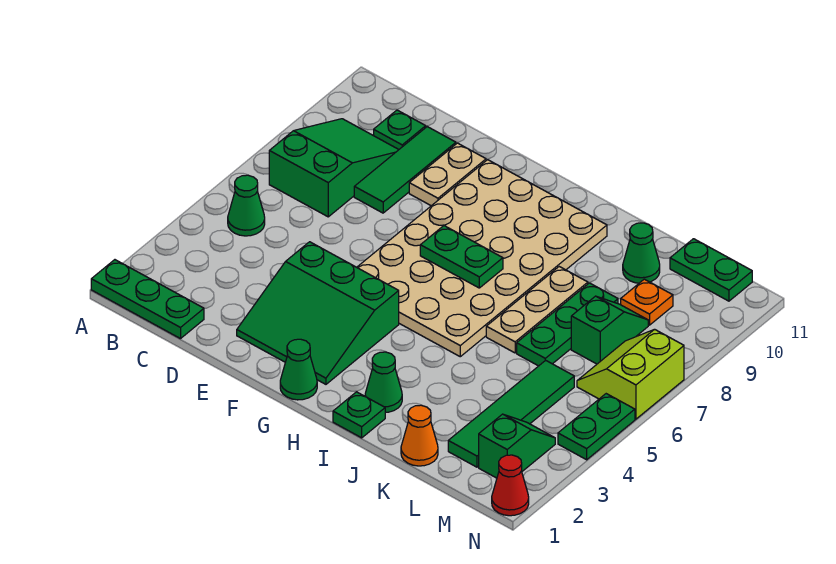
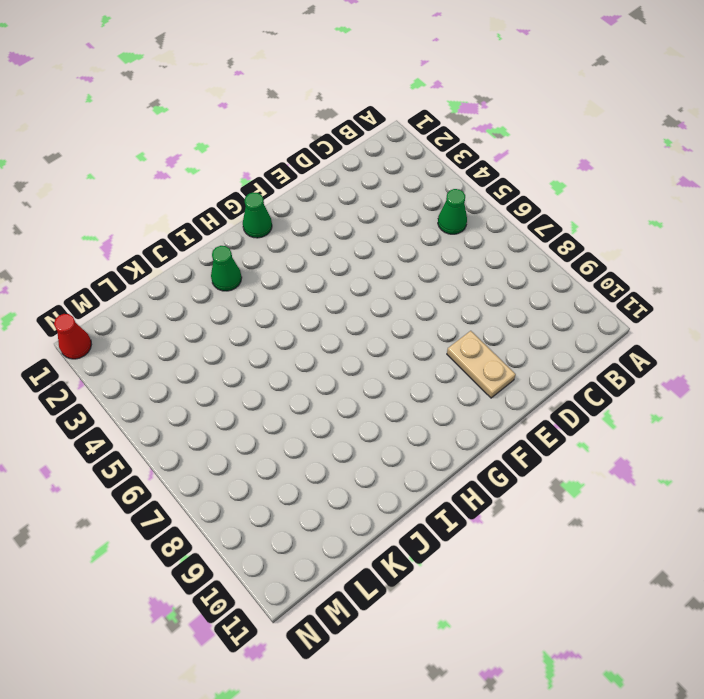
none -> green plate A1:C1 level 1
none -> green slope B7:C9 level 1 top 7
none -> green plate C10 level 1

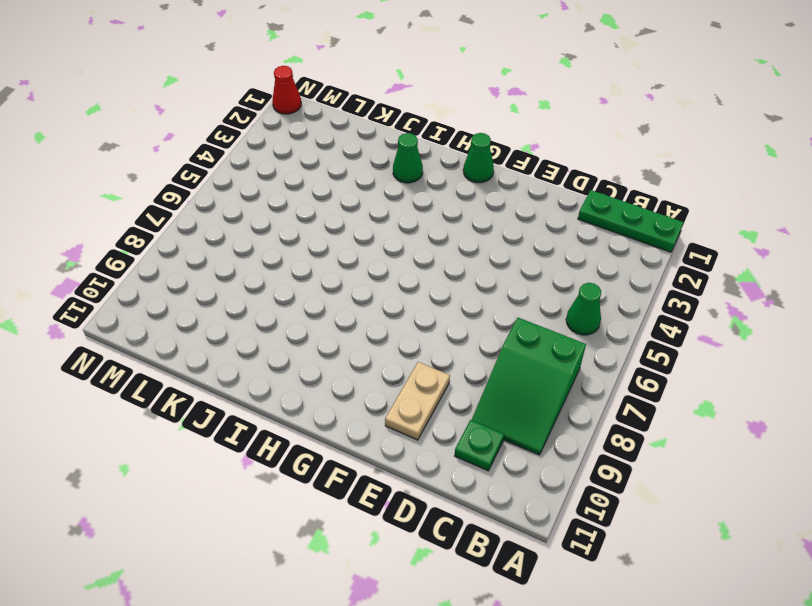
none -> green tile D8:D10 level 1
none -> green slope E2:G4 level 1 top 4
none -> tan plate F5:I10 level 1

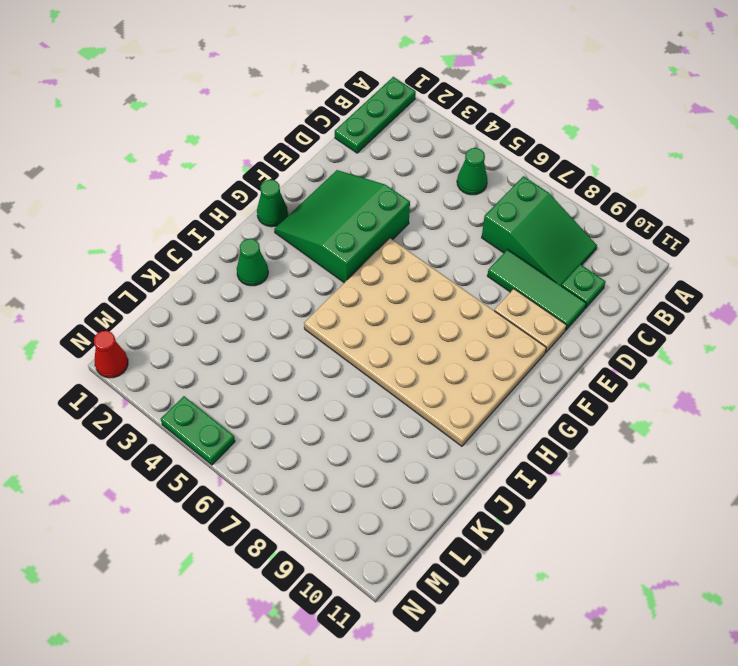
none -> green plate I1 level 1
none -> tan plate J6:J8 level 1
none -> orange cone K1 level 1

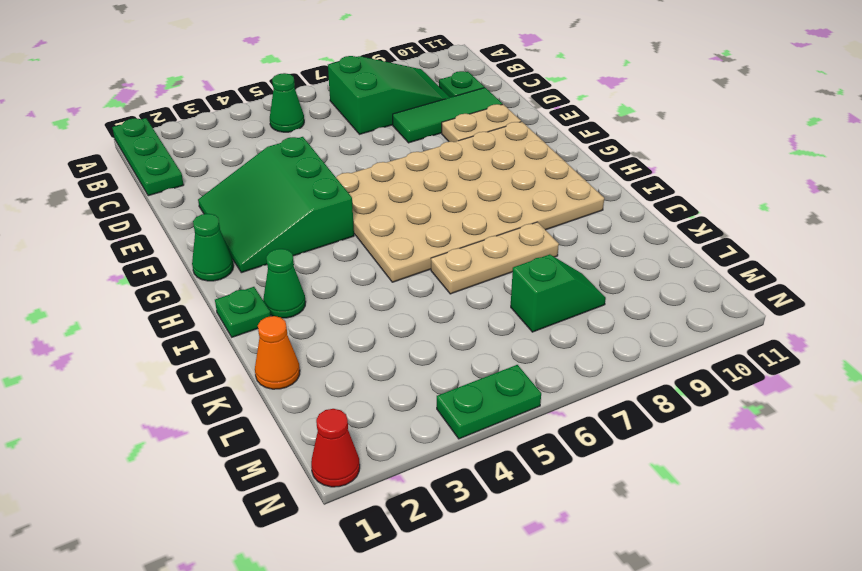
none -> green plate K6:K8 level 1
none -> green cone K10 level 1
none -> green tile L2:L5 level 1

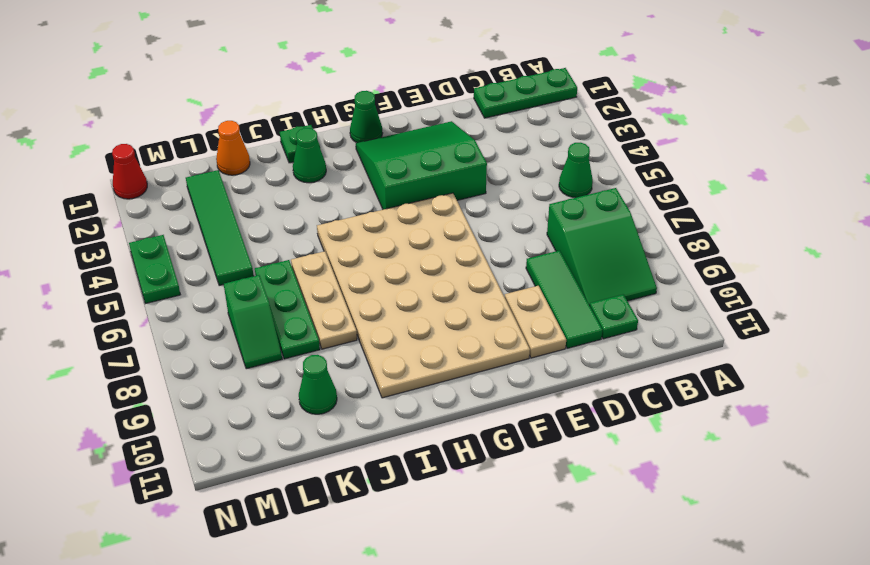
none -> orange plate L9 level 1
none -> green plate L11:M11 level 1
none -> green slope M2:M3 level 1 top 2

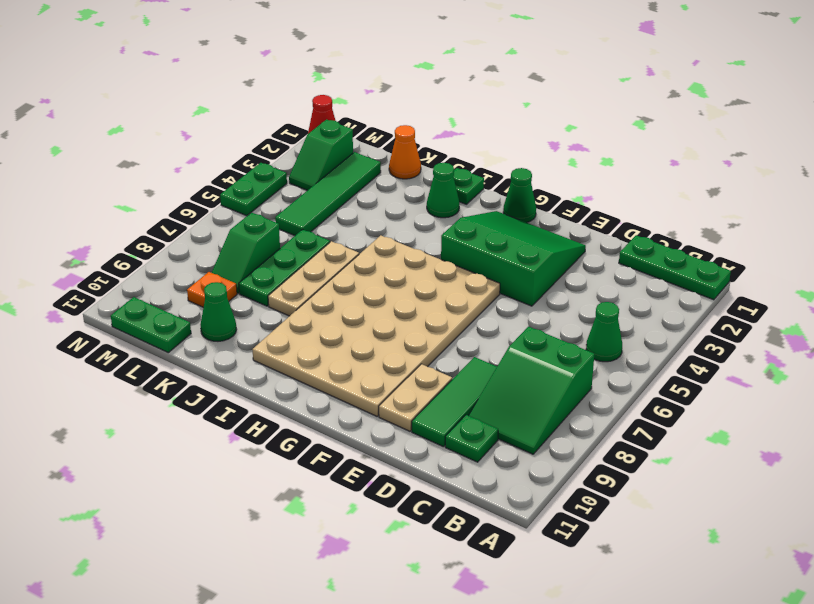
none -> lime slope M6:N7 level 1 top N
none -> green plate G7:H7 level 2

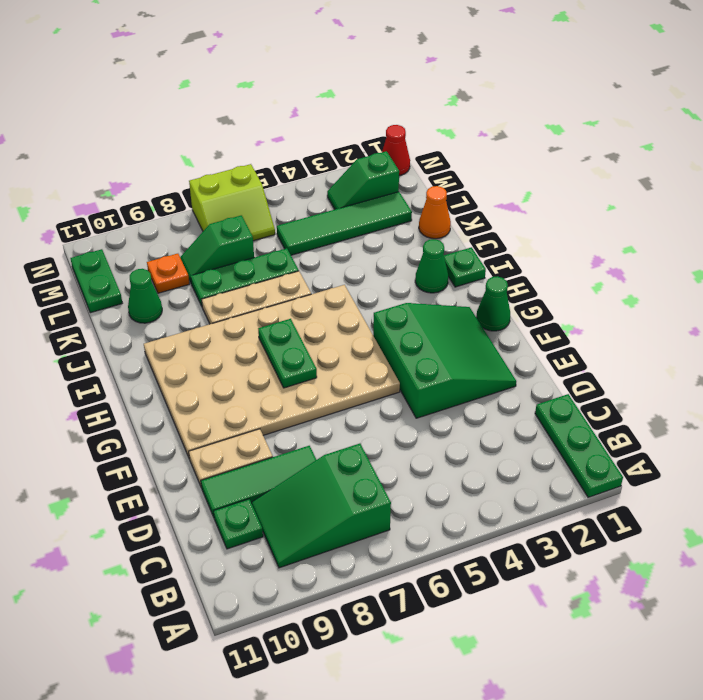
none -> green cone B5 level 1
none -> green plate N4:N5 level 1

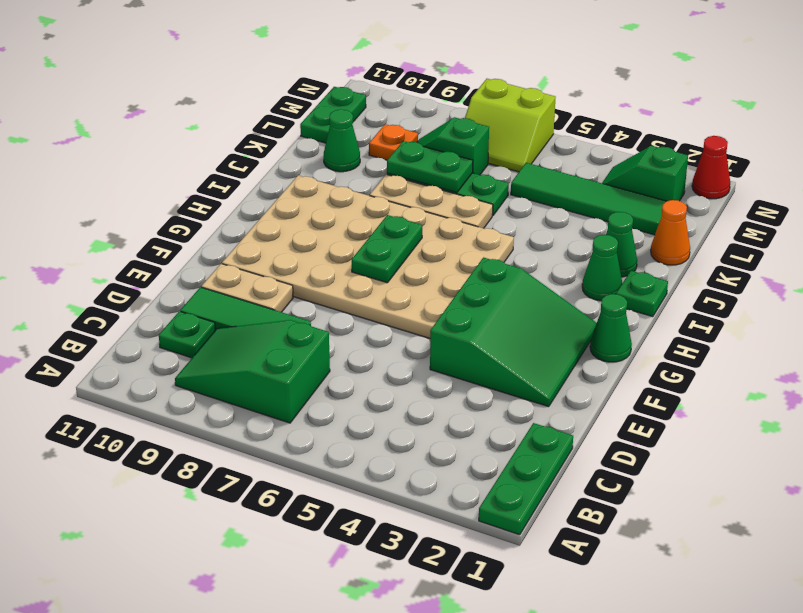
green cone J2 level 1 -> green cone B5 level 1
green plate K7:K8 level 2 -> green plate N4:N5 level 1

